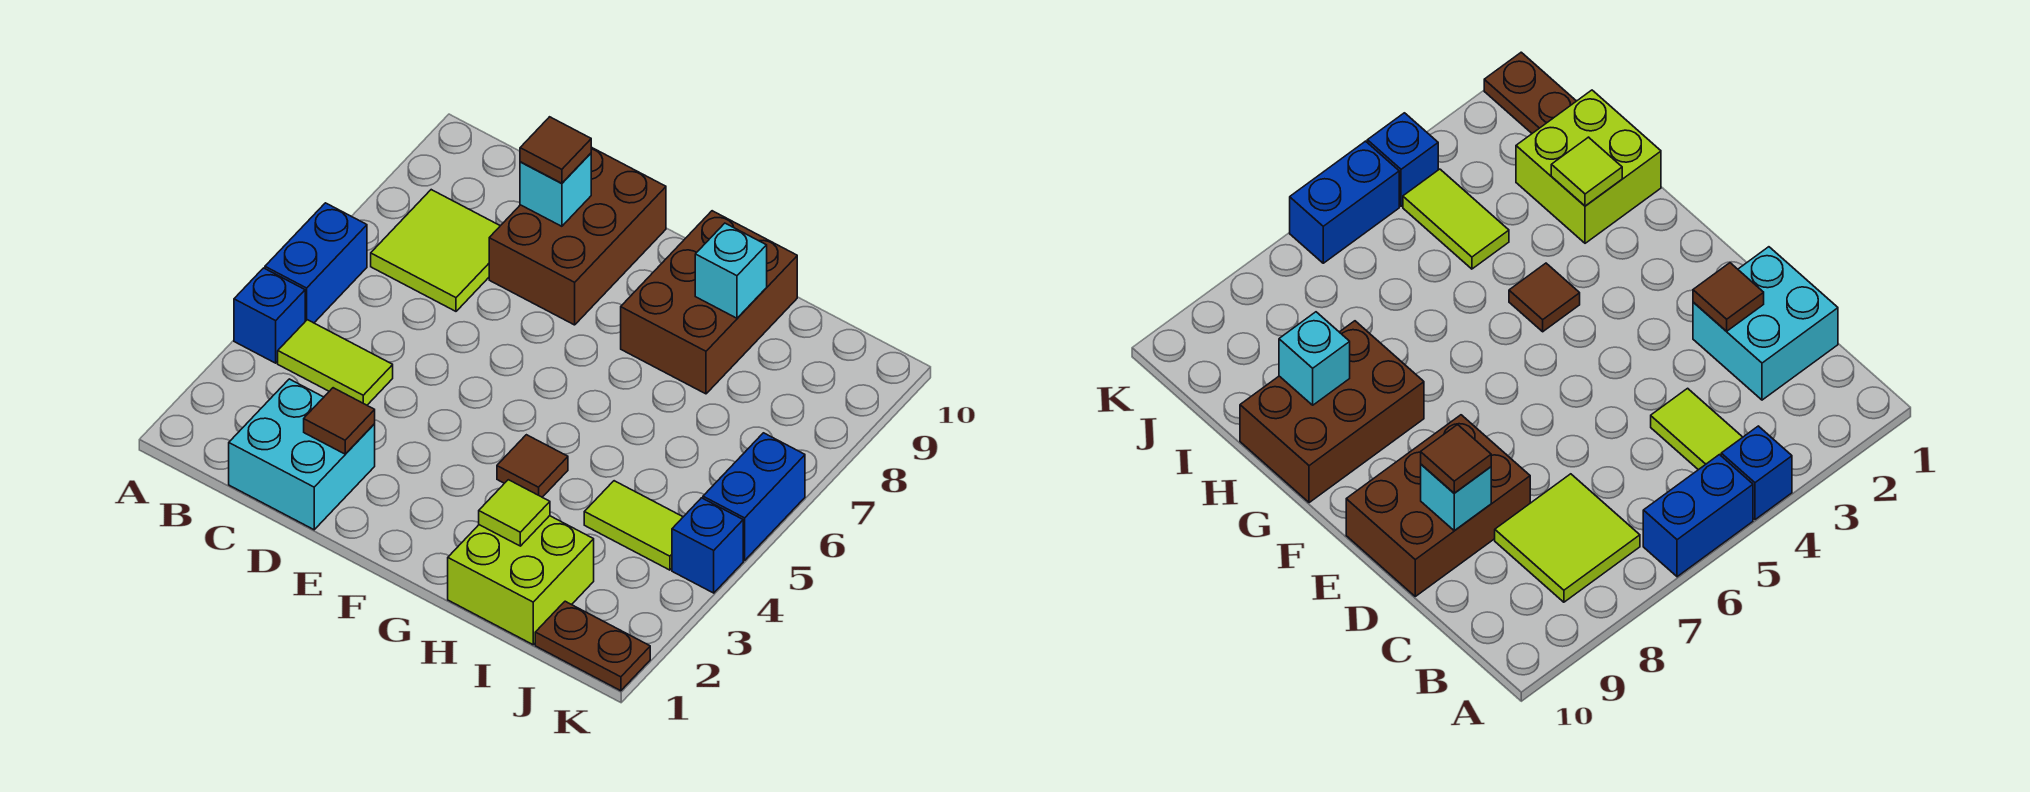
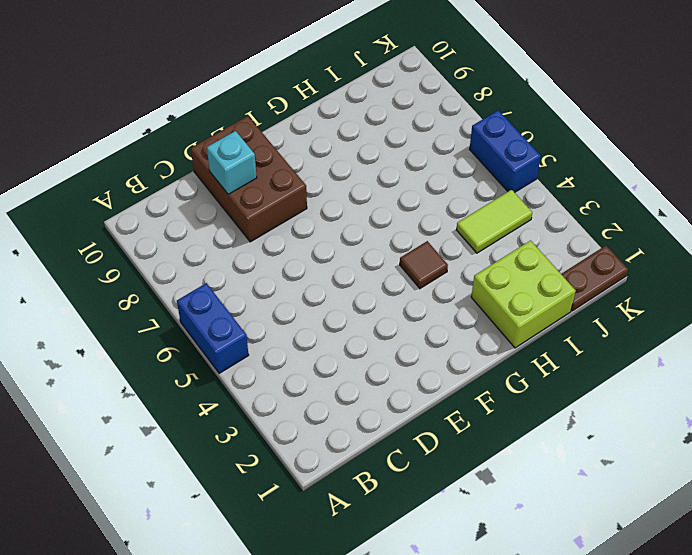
none -> blue brick A4 level 1
none -> lime tile B4:C4 level 1
none -> lime tile B7:C8 level 1

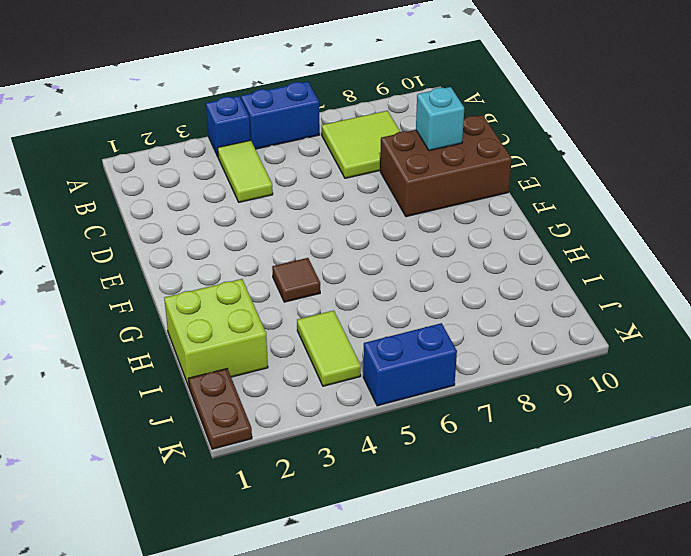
none -> cyan brick C1:D2 level 1
none -> brown brick G8:H10 level 1
none -> blue brick K4 level 1

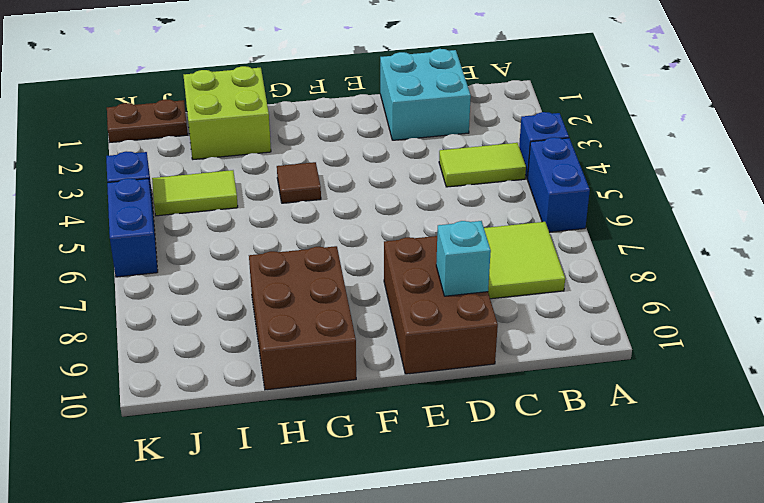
none -> brown tile D2 level 2
none -> lime tile H2 level 2
none -> cyan brick H9 level 2

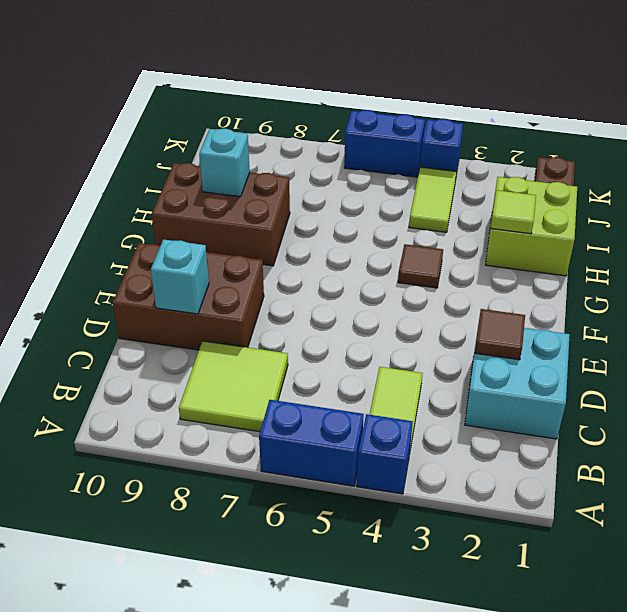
none -> brown tile D9 level 3

